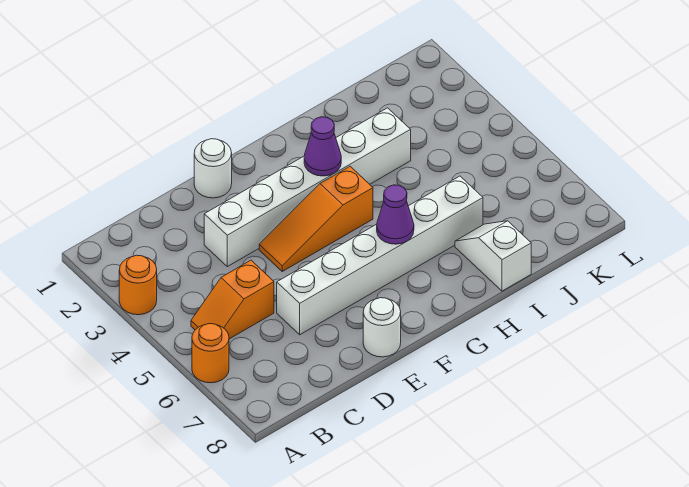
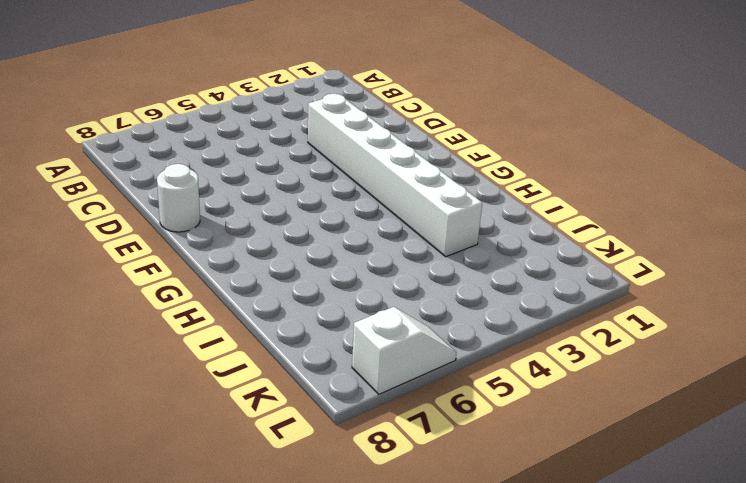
white slope L6:L7 level 1 top 7 -> white slope I7:I8 level 1 top 8
none -> orange round brick A3 level 1
none -> orange round brick A6 level 1

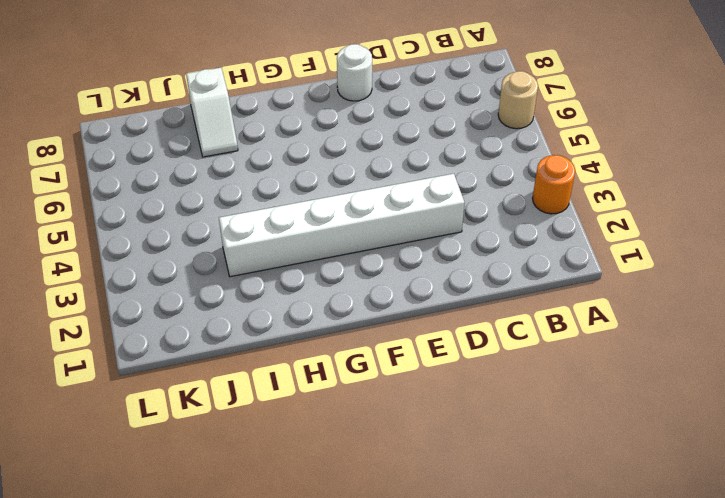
tan round brick A6 level 1 -> orange round brick A6 level 1
none -> orange slope B5:C5 level 1 top C
none -> white brick D6:I6 level 1

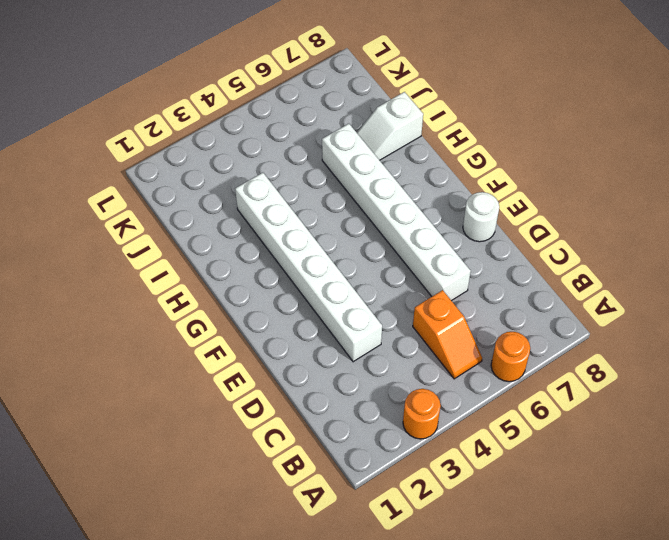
none -> white round brick E1 level 1
none -> orange slope E4:G4 level 1 top G

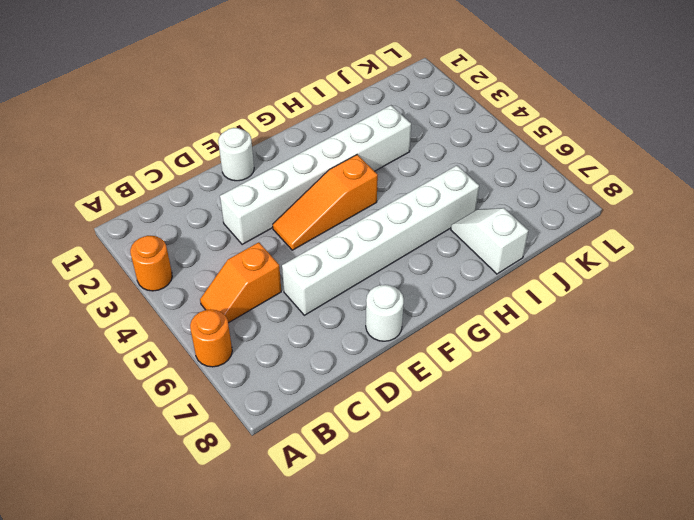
none -> purple cone G3 level 2
none -> purple cone G6 level 2

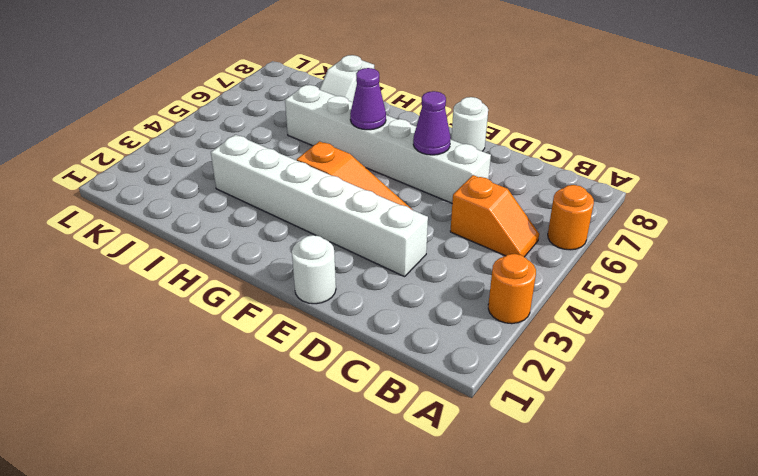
purple cone E6 level 2 -> purple cone G3 level 2

